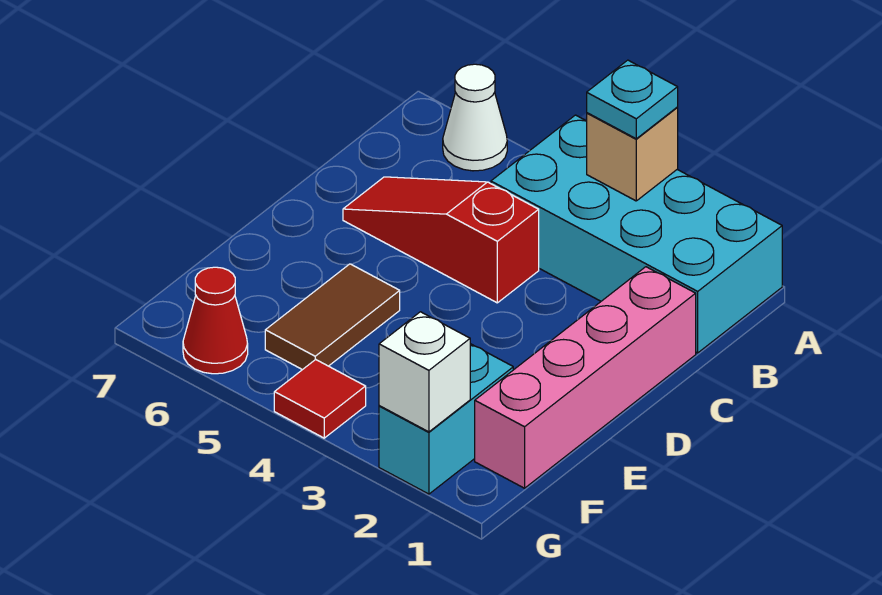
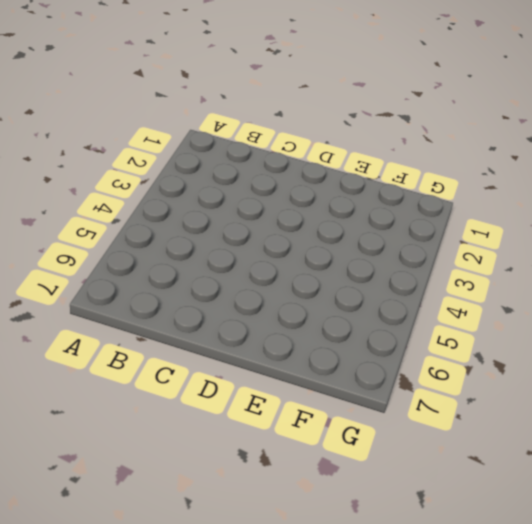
none -> cyan brick A1:B4 level 1
none -> white cone A6 level 1

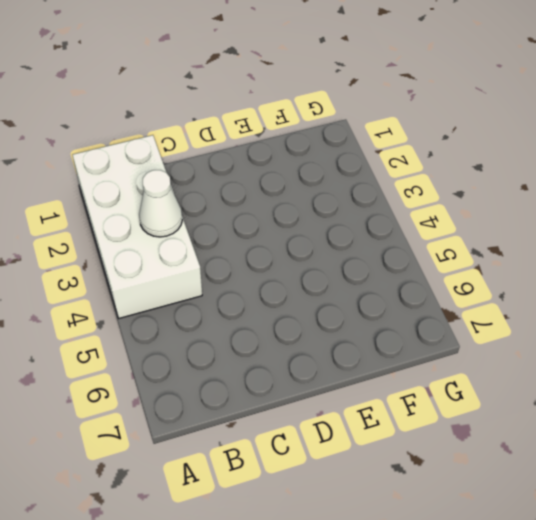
white brick A1:B4 level 1 -> cyan brick A1:B4 level 1
white cone B3 level 2 -> white cone A6 level 1
none -> pink brick C1:F1 level 1
none -> red slope C4:C6 level 1 top 4

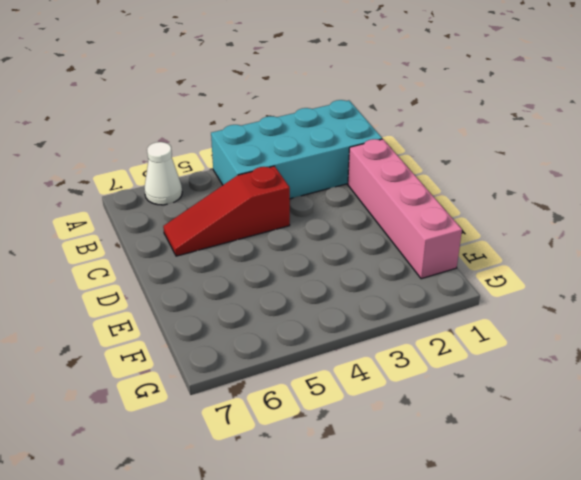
none -> brown tile E5:F5 level 1
none -> cyan brick F2:G2 level 1

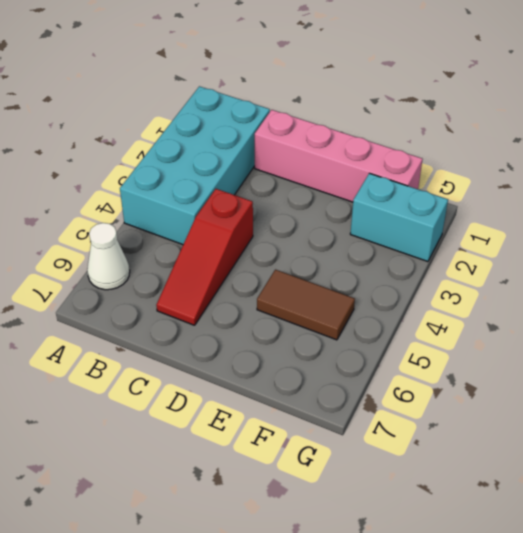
none -> red tile G4 level 1
none -> red cone G6 level 1

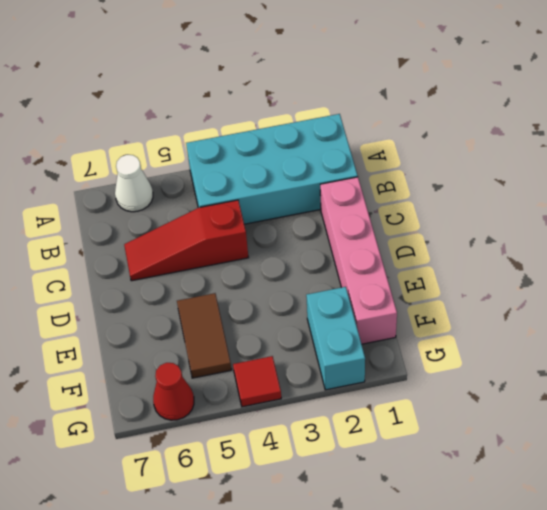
none -> tan brick A3 level 2
none -> white brick G2 level 2

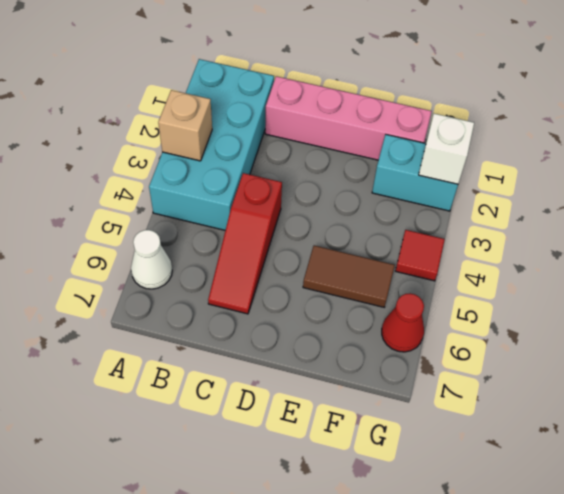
none -> cyan plate A3 level 3

